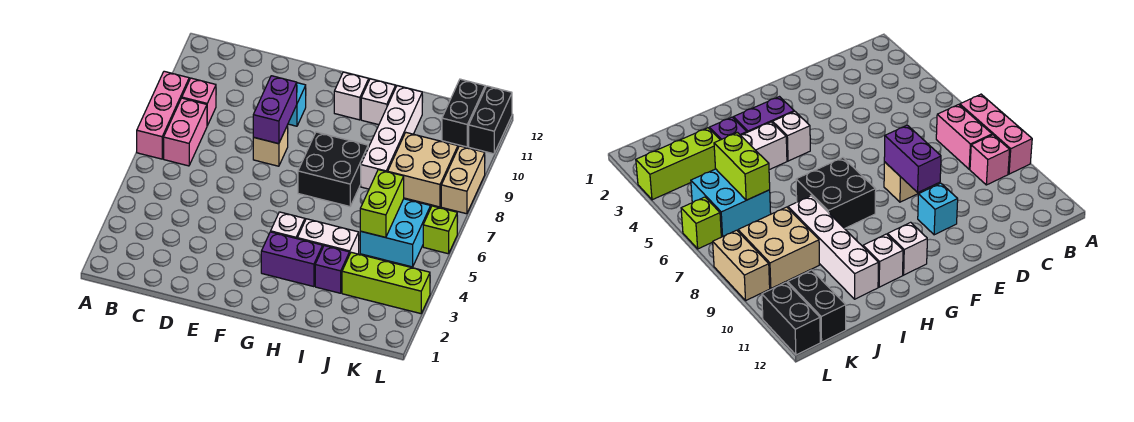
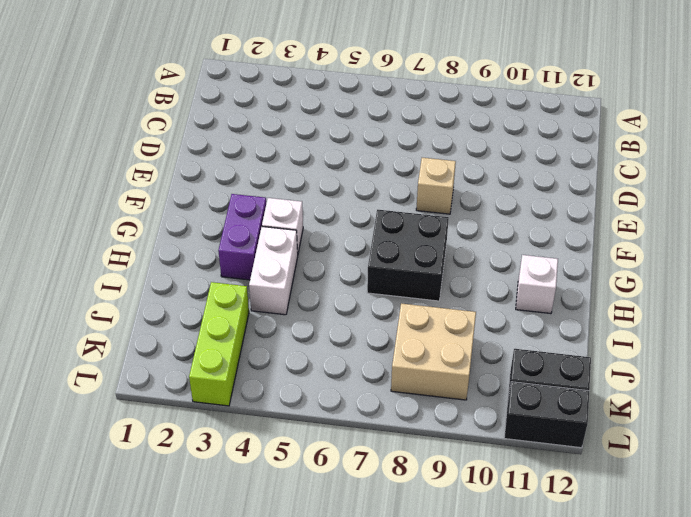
none -> pink brick A7:A9 level 1
none -> pink brick B7:B8 level 1
none -> pink brick B9 level 1

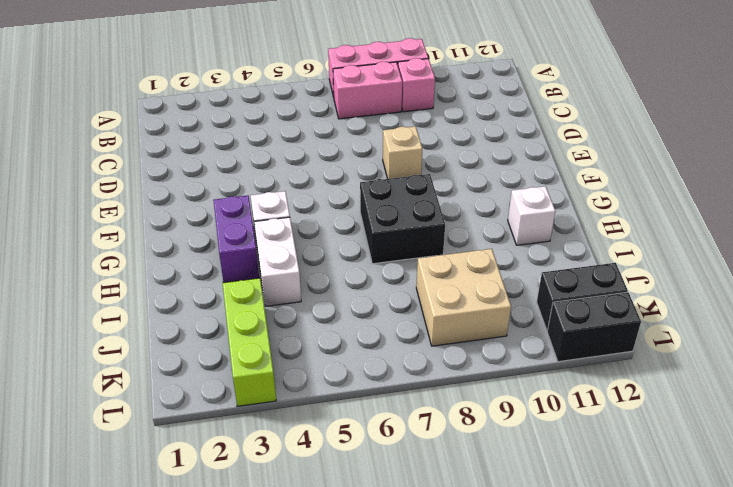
none -> cyan brick E10 level 1
none -> white brick G11 level 1
none -> purple brick I3 level 1

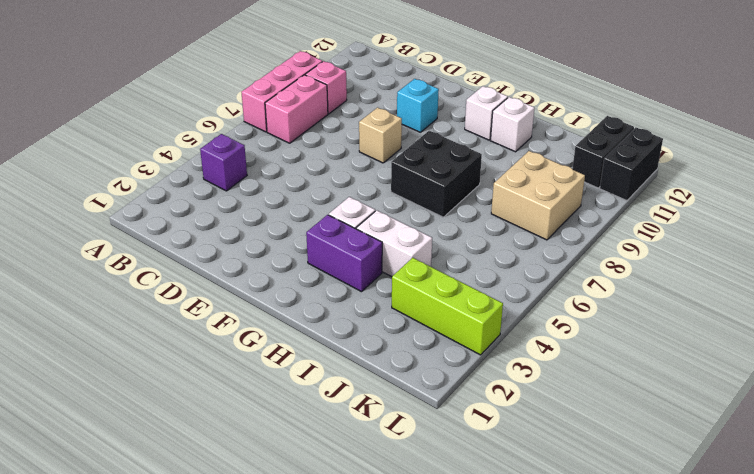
purple brick B4 level 1 -> purple brick I3 level 1
none -> white brick I8:I11 level 1
none -> cyan brick J5:K6 level 1
none -> lime brick L6 level 1

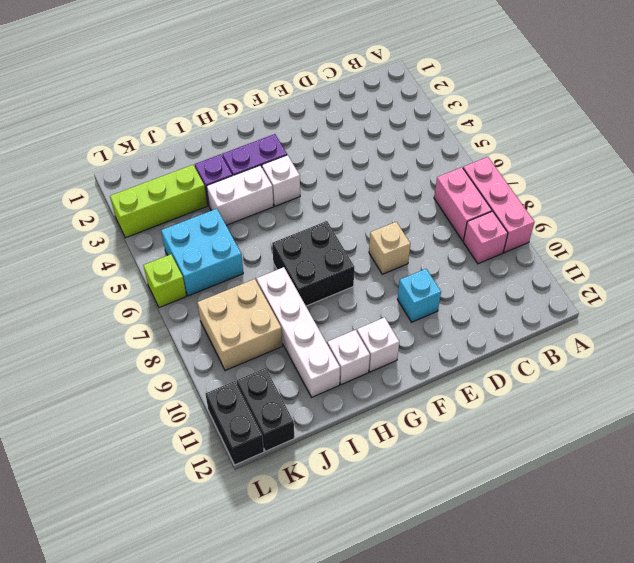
none -> tan brick L8:L9 level 1
none -> purple brick E8:E9 level 2
none -> lime brick J5:J6 level 2

